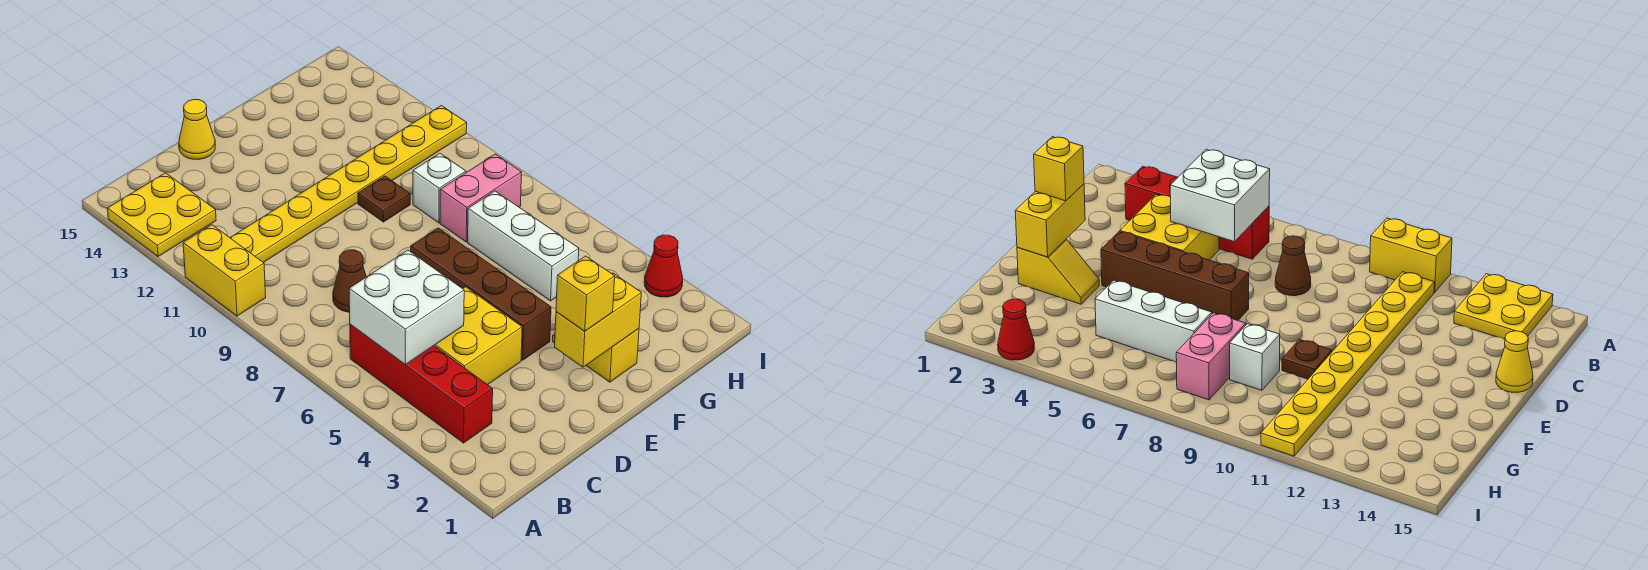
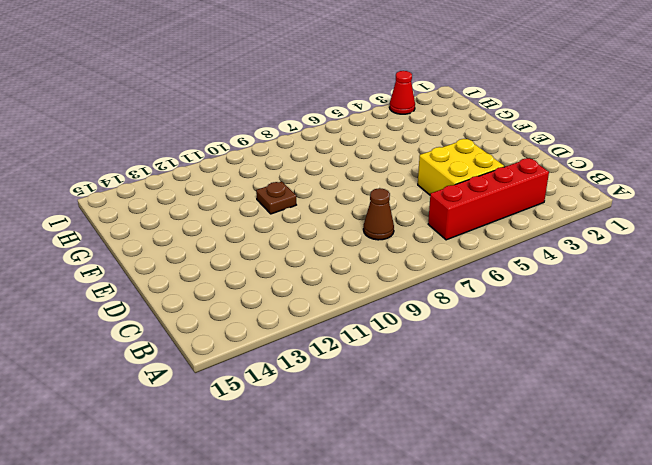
none -> yellow brick A10:A11 level 1
none -> yellow plate A13:B14 level 1
none -> yellow plate B11:I11 level 1

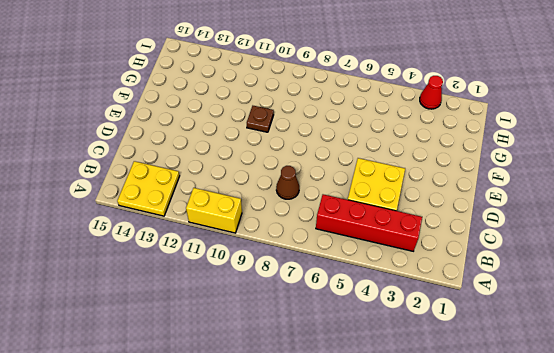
none -> yellow plate B11:I11 level 1
none -> yellow cone D15 level 1
none -> brown brick E4:E7 level 1

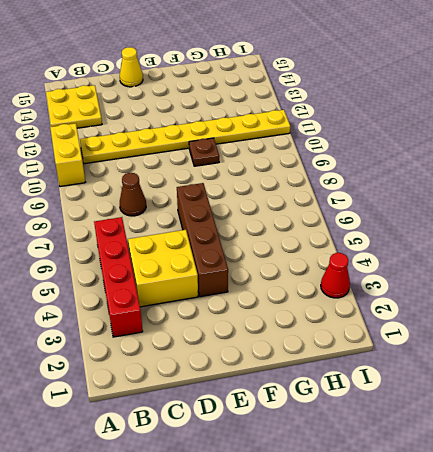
none -> yellow slope F2:F3 level 1 top 2
none -> white brick G5:G7 level 1
none -> pink brick G8:H8 level 1

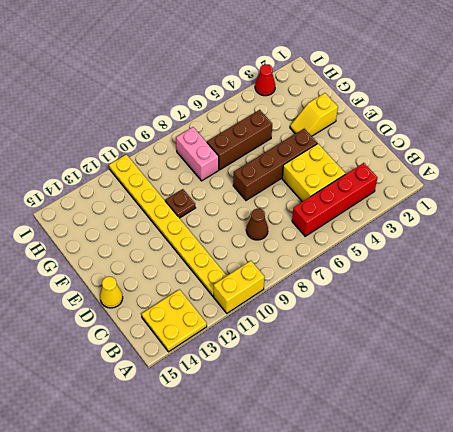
brown brick G5:G7 level 1 -> white brick G5:G7 level 1
none -> white brick G9 level 1
none -> white brick B5:C6 level 2
none -> yellow brick E2:F2 level 2

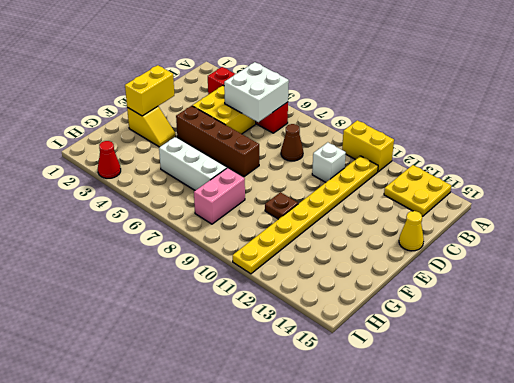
white brick C10 level 1 -> white brick G9 level 1
none -> yellow brick E2 level 3

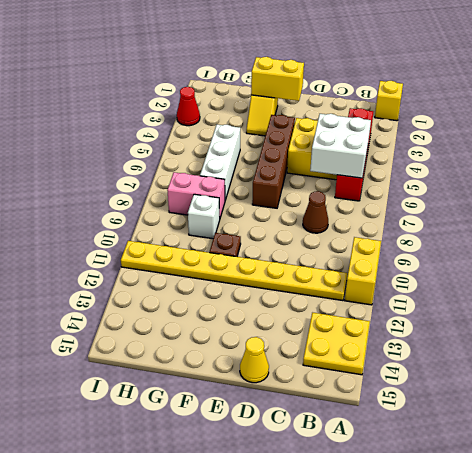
yellow brick A1 level 1 -> yellow brick E2 level 3

